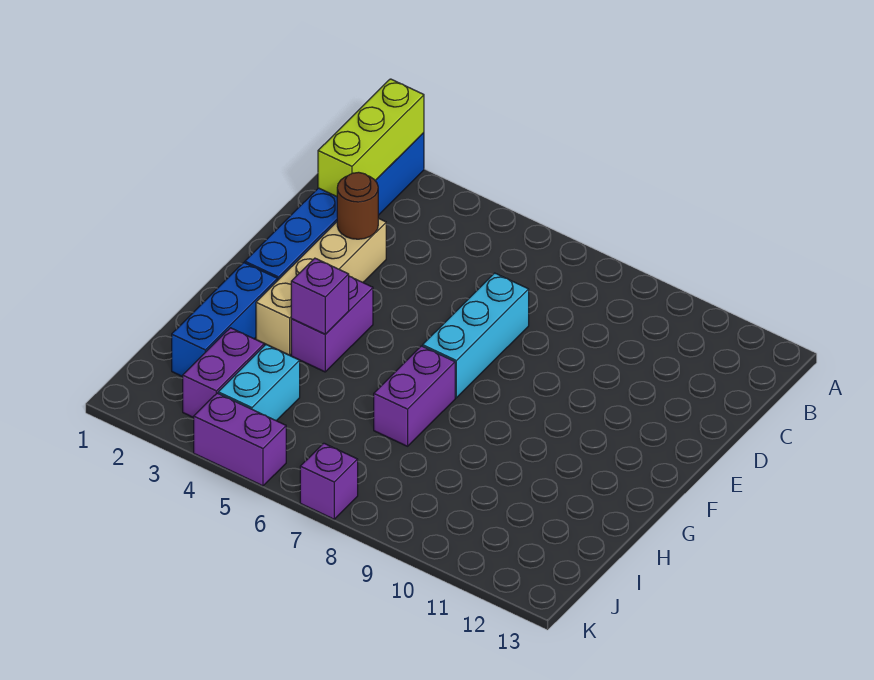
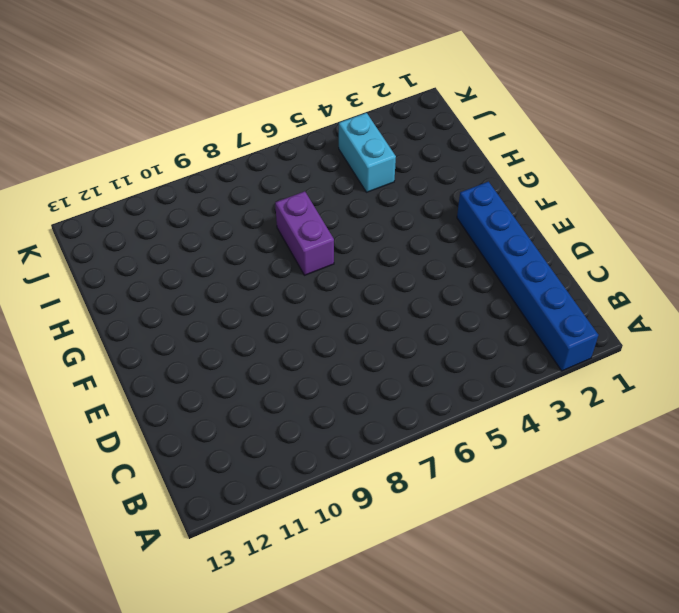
none -> tan brick D3:G3 level 1
none -> cyan brick D7:F7 level 1
none -> purple brick F4:G4 level 1

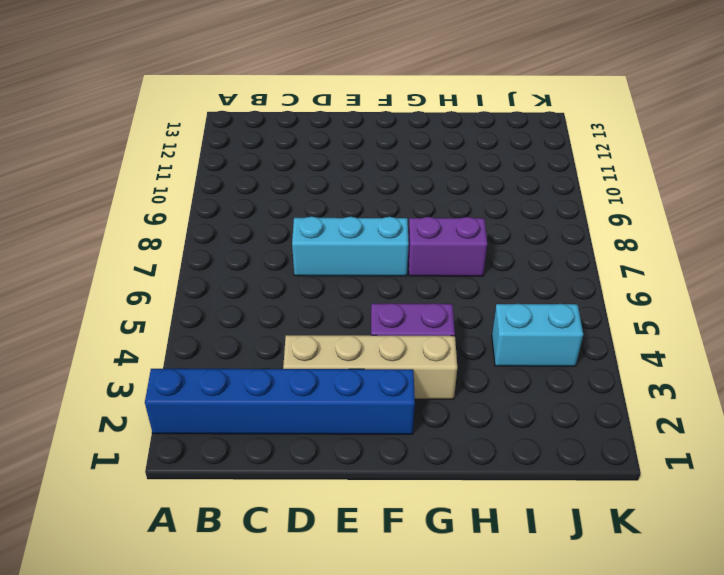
none -> blue brick G2:I2 level 1
none -> purple brick I3:J3 level 1
none -> purple brick K4:K5 level 1

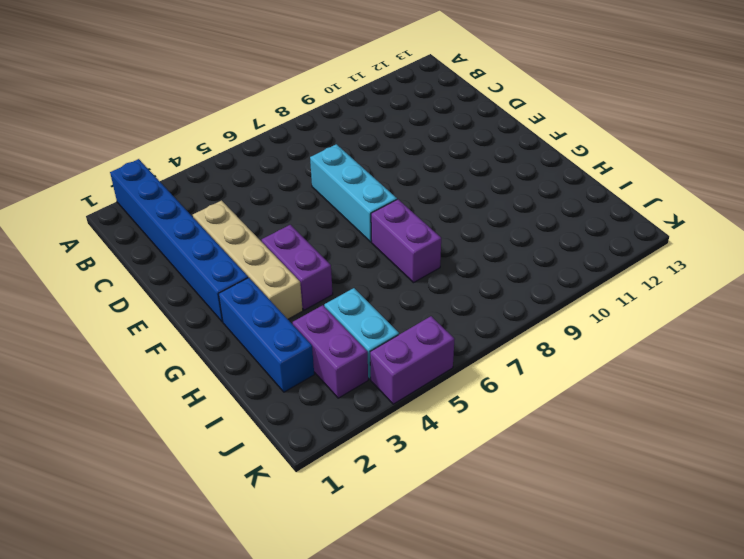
none -> purple brick K7 level 1
none -> lime brick A2:C2 level 2
none -> brown round brick D3 level 2

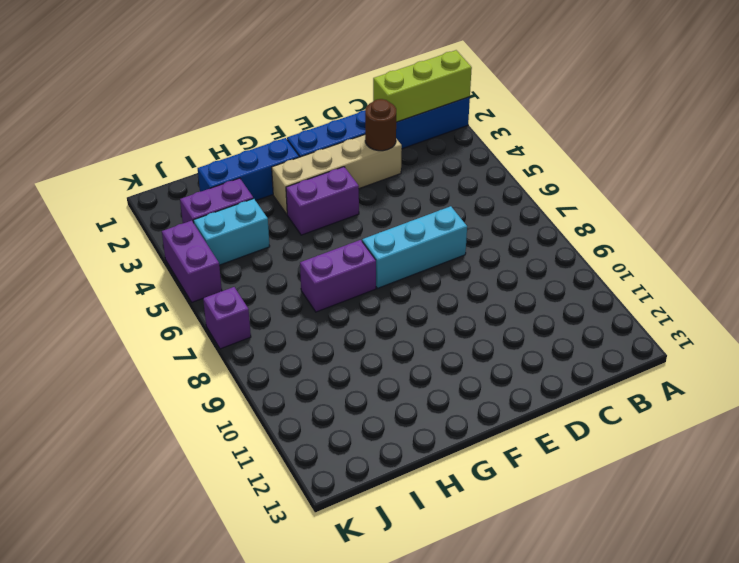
none -> purple brick G4 level 2

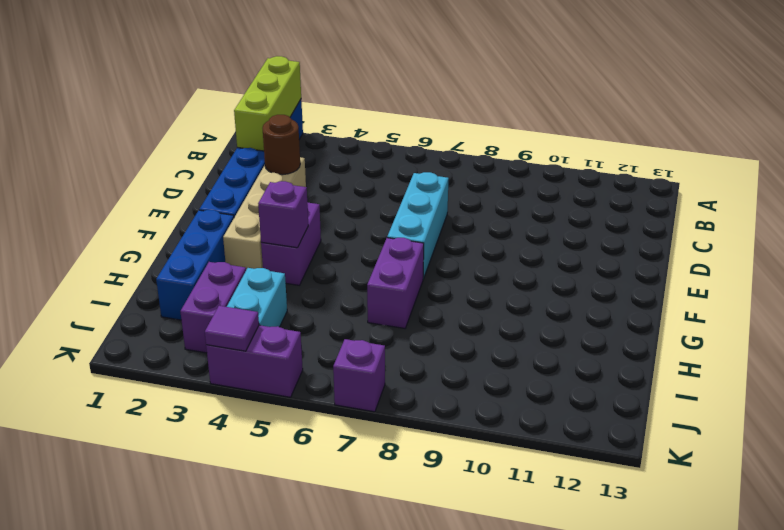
purple tile K4 level 2 -> none

